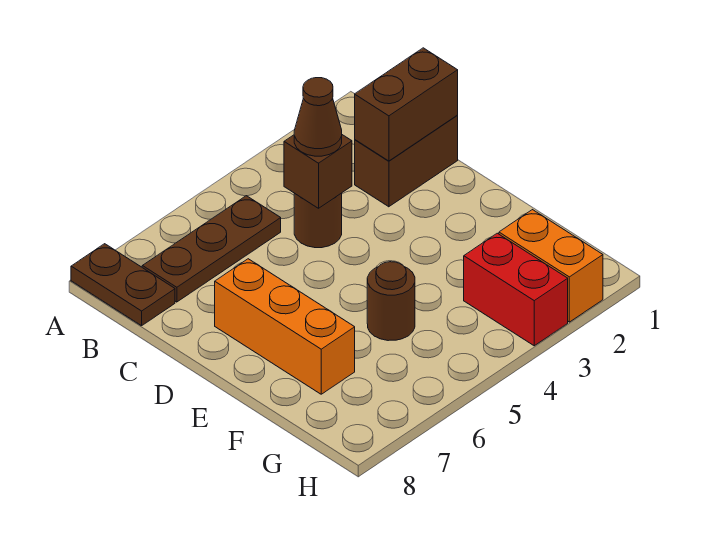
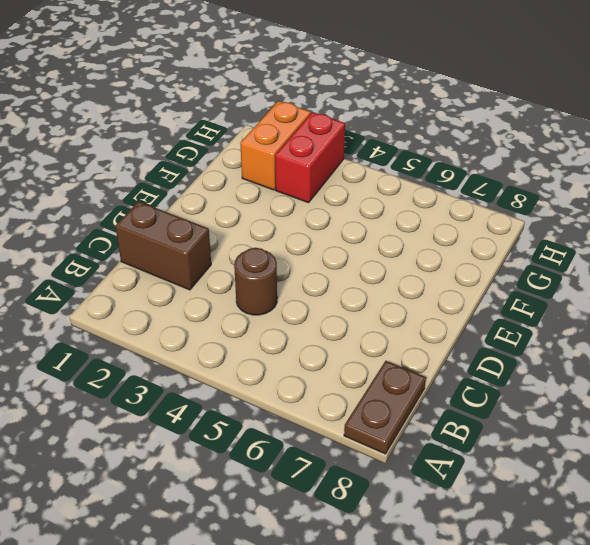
none -> brown plate B5:B7 level 1
none -> orange brick D7:F7 level 1

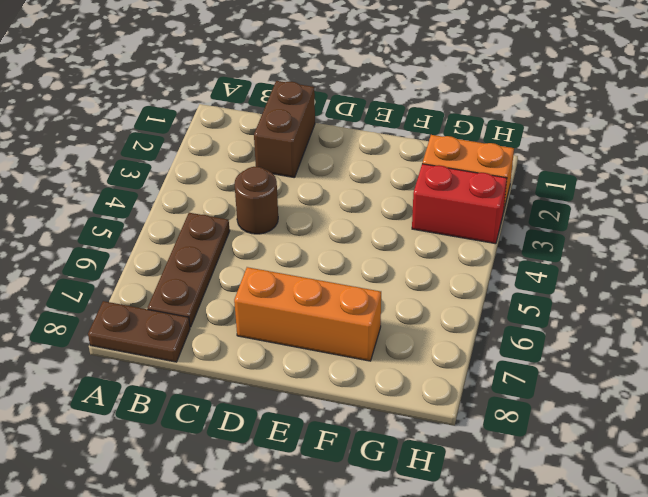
none -> brown round brick F5 level 1
none -> brown brick C1:C2 level 2

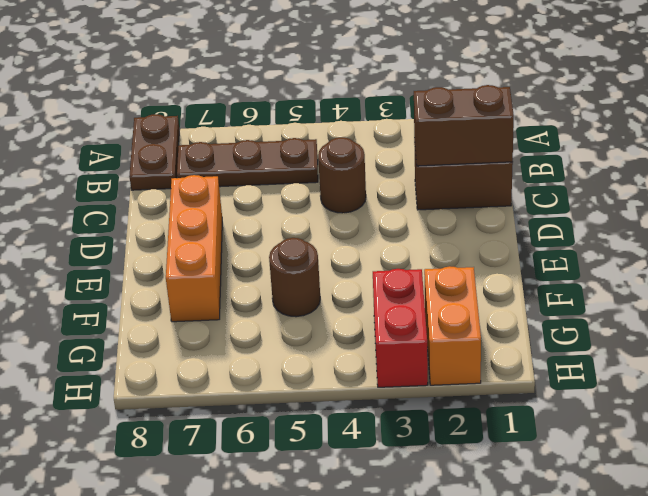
none -> brown brick C4 level 2
none -> brown cone C4 level 3

